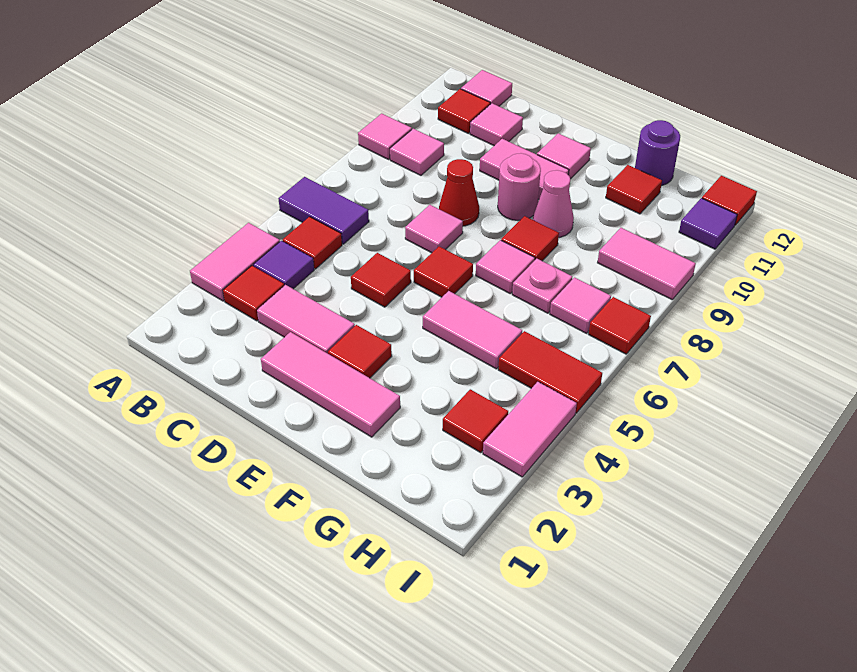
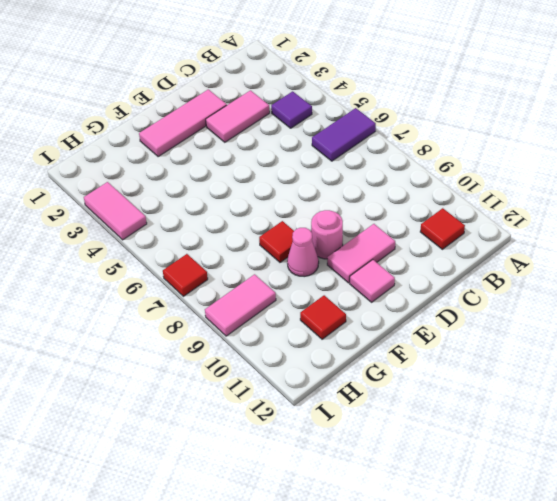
none -> pink tile A3:A4 level 1
none -> pink tile A9 level 1
none -> red tile B3 level 1
none -> red tile B5 level 1

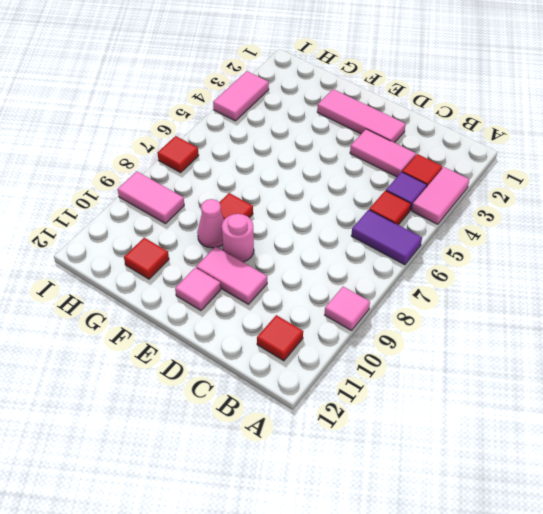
none -> pink tile B9 level 1
none -> pink tile B12 level 1
none -> pink tile C11 level 1
none -> red tile D5 level 1

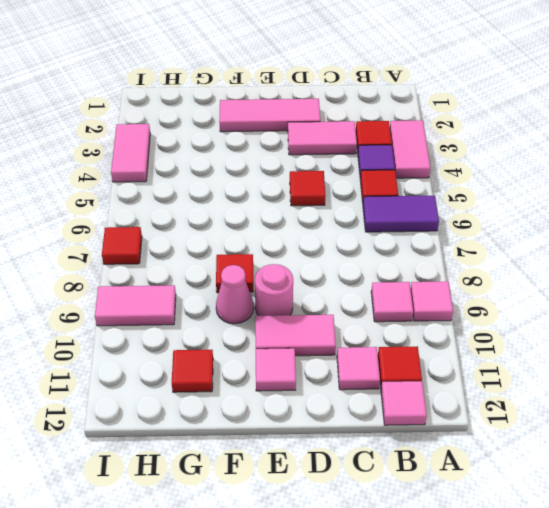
none -> pink tile D7 level 1
none -> red cone D8 level 1
none -> red tile E3 level 1
none -> red tile E6 level 1

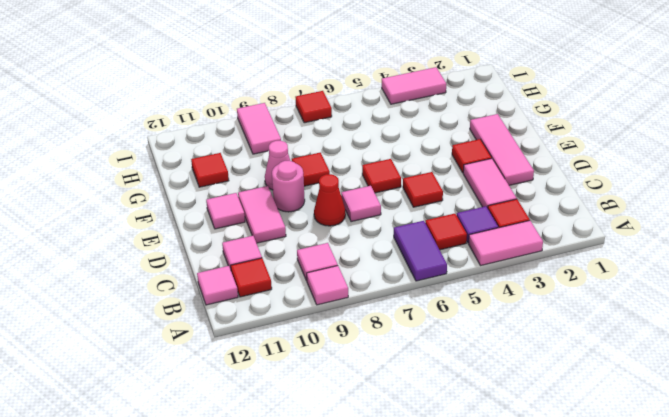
none -> pink tile F5:G5 level 1
none -> pink tile F7 level 1
none -> pink plate G7 level 1
none -> purple round brick G12 level 1

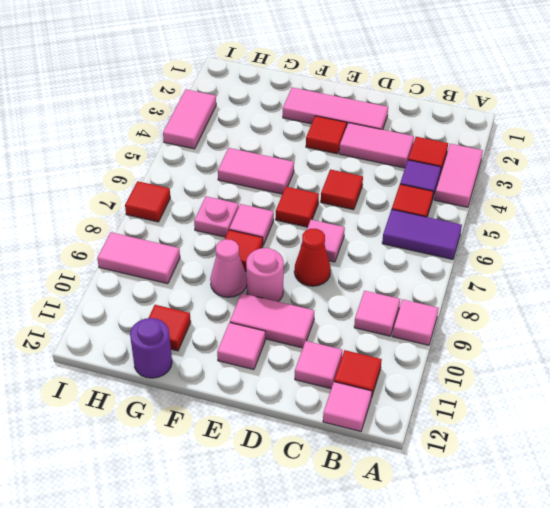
none -> red tile H3 level 1
none -> red tile H5:I5 level 1
none -> pink tile H7 level 1
none -> purple tile I11 level 1

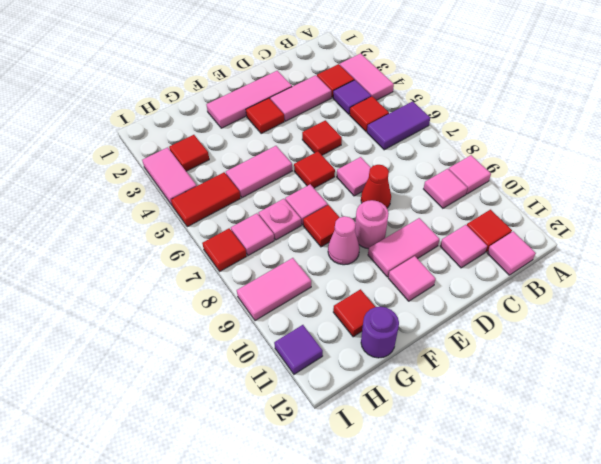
none -> red tile I12 level 1

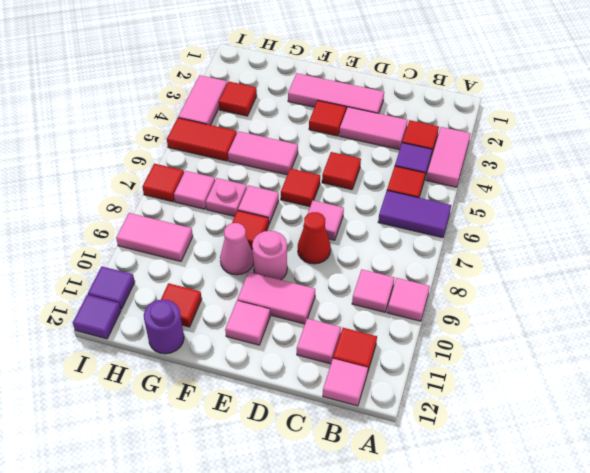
purple tile I12 level 1 -> red tile I12 level 1

